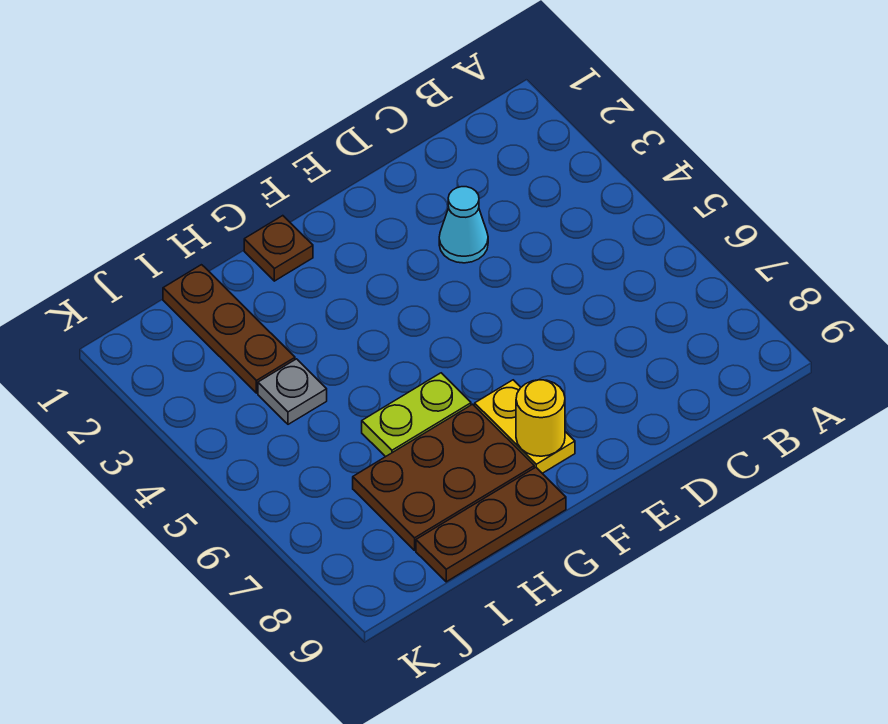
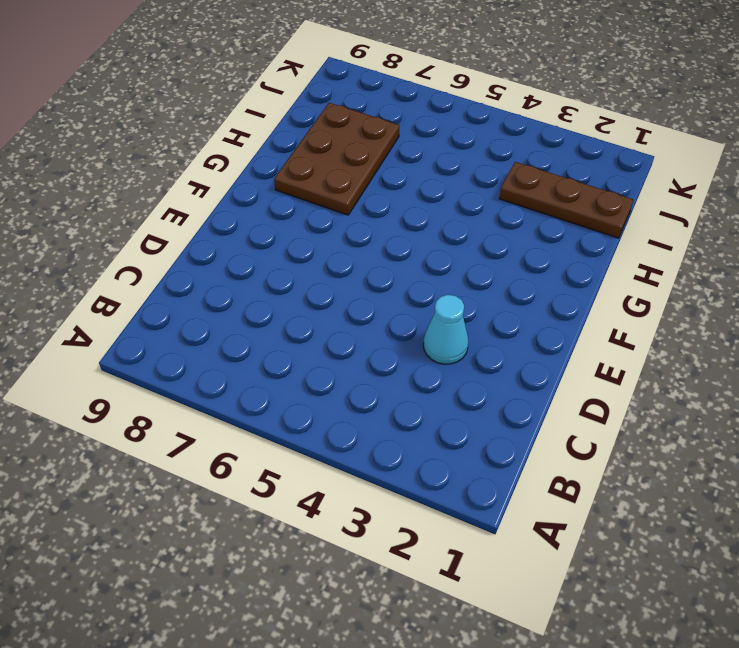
none -> yellow plate F7:F8 level 1
none -> brown plate G1 level 1

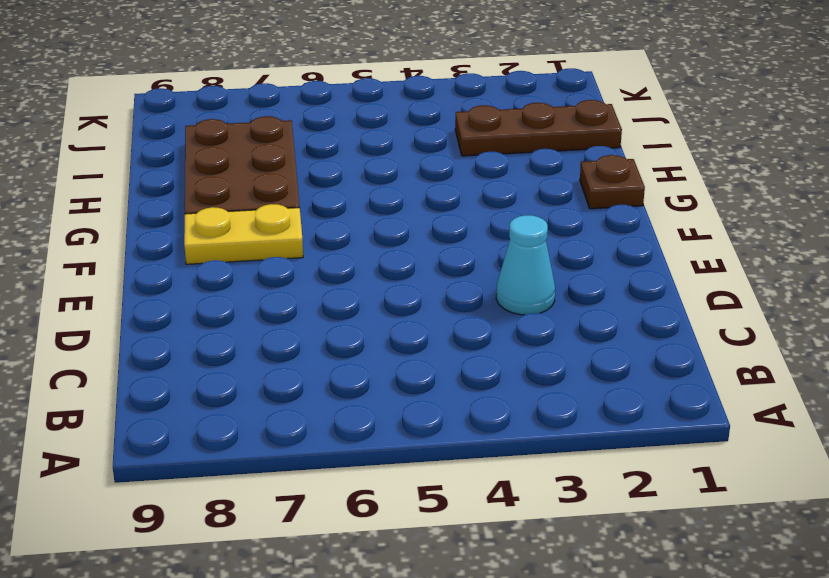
none -> lime plate G6:H6 level 1
none -> brown plate G9:I9 level 1

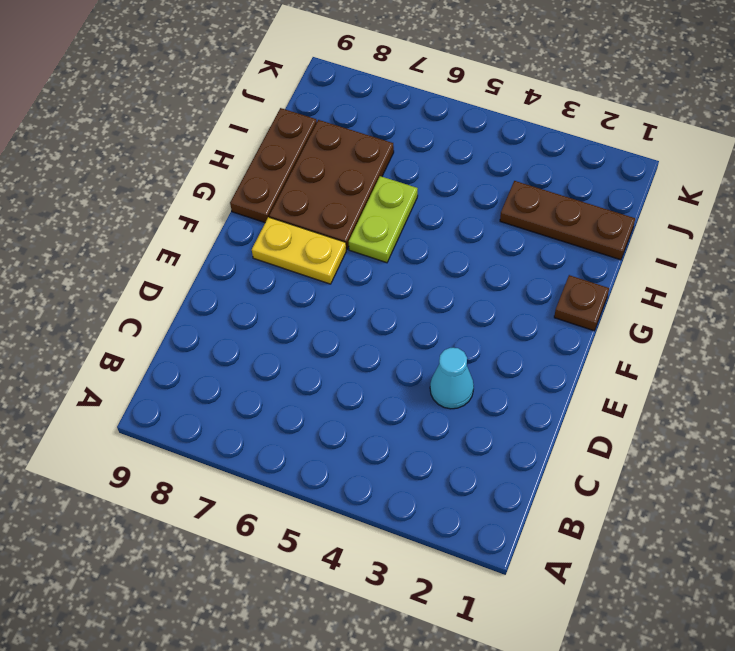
none -> grey plate I4 level 1
none -> yellow round brick F8 level 2

